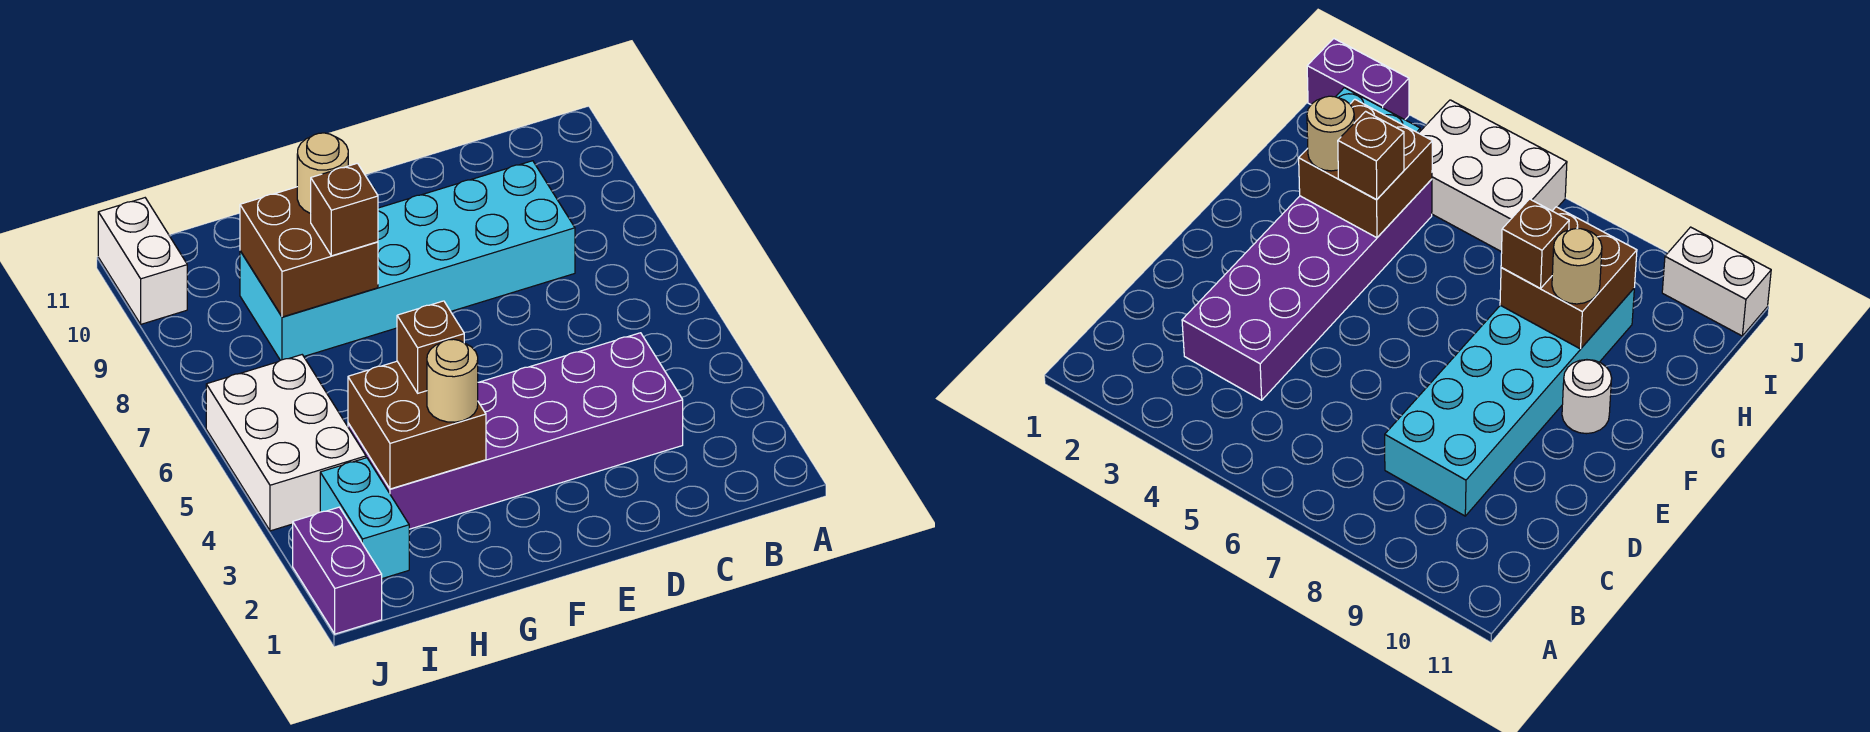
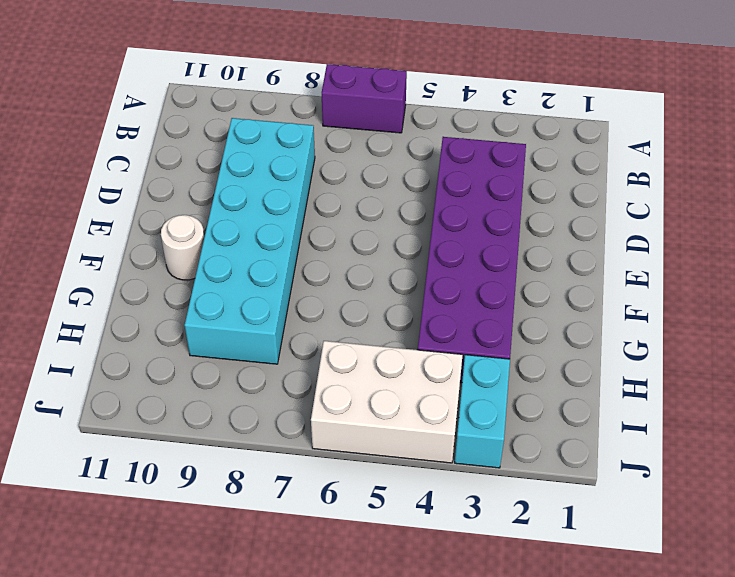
purple brick A6:A7 level 1 -> purple brick J1:J2 level 1
cyan brick I3:J3 level 1 -> cyan brick I2:I3 level 1
none -> white brick J10:J11 level 1
none -> brown brick G3:H4 level 2
none -> brown brick G8:H9 level 2

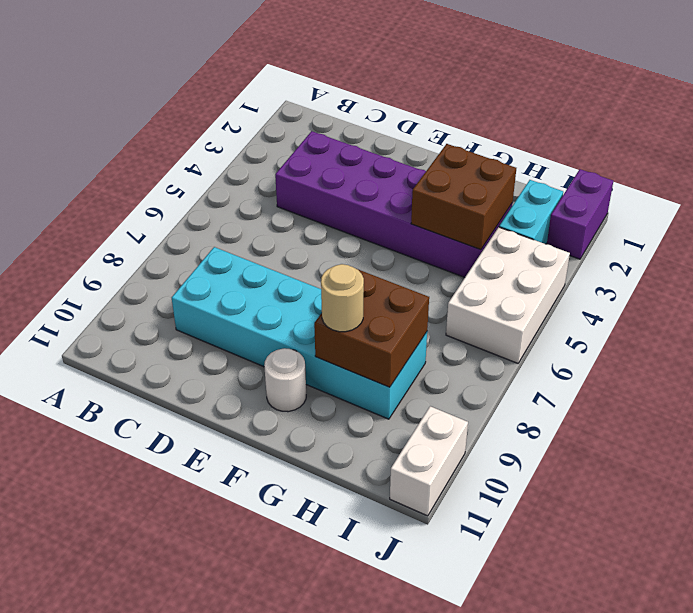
none -> tan round brick G3 level 3
none -> brown brick G4 level 3
none -> brown brick G8 level 3

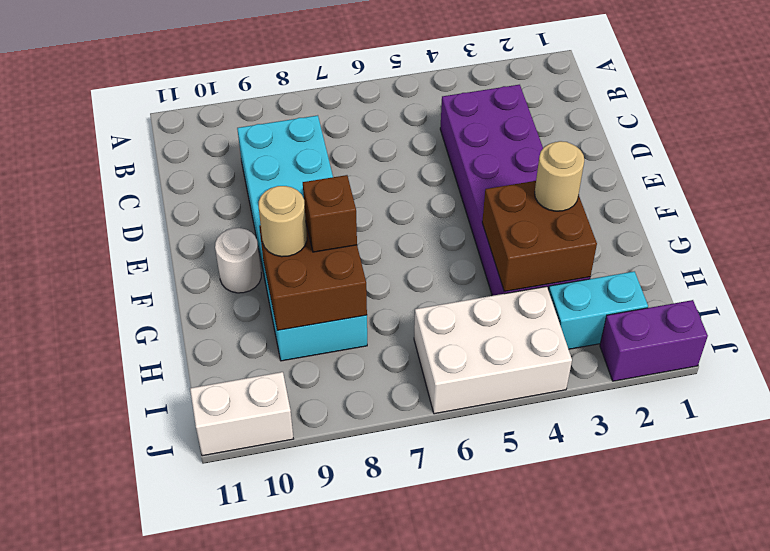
none -> brown brick G4 level 3

